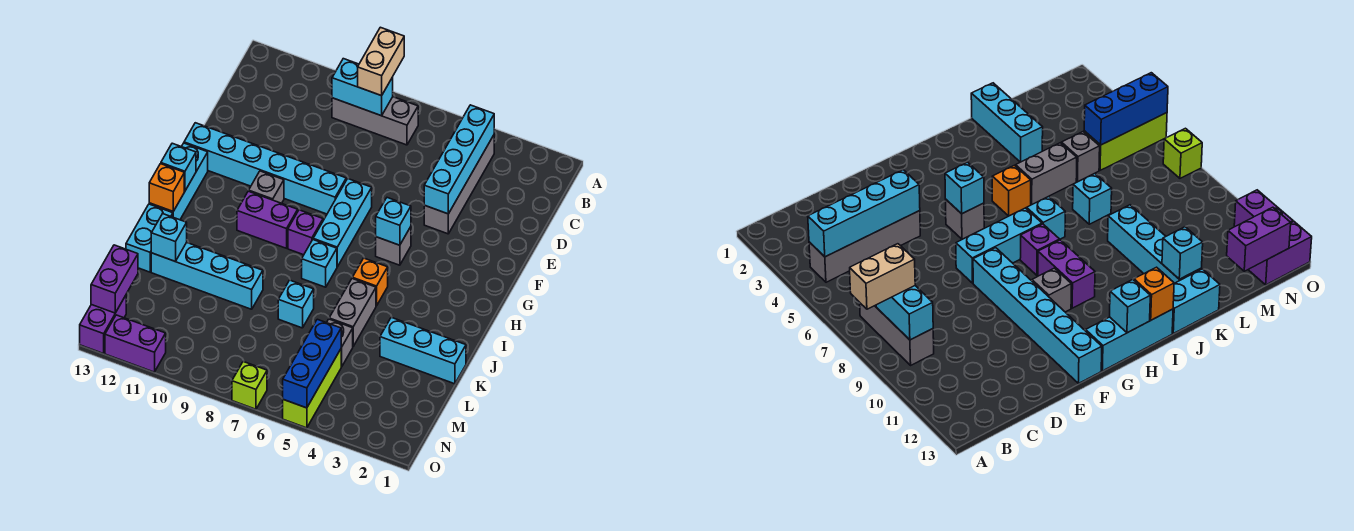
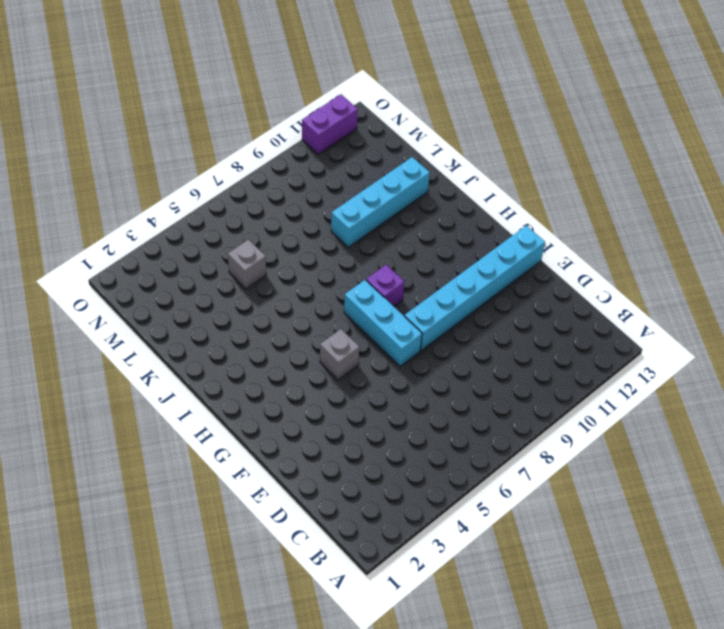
none -> grey brick B4:E4 level 1
none -> grey brick B7:B9 level 1
none -> grey brick G10 level 1
none -> cyan brick G13:I13 level 1

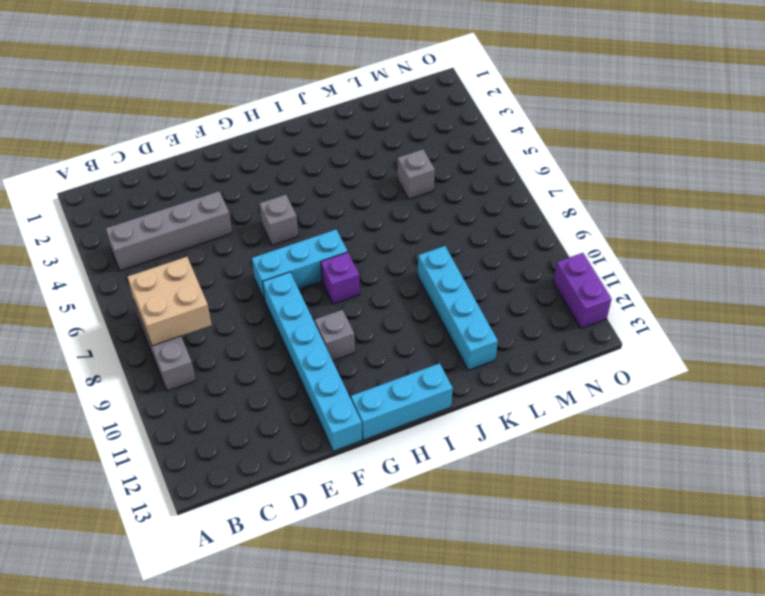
tan brick B7:C8 level 2 -> cyan brick B8:B9 level 2
none -> purple brick H9:H10 level 1
none -> orange brick I5 level 1
none -> cyan brick I7 level 1
none -> grey brick J5:K5 level 1

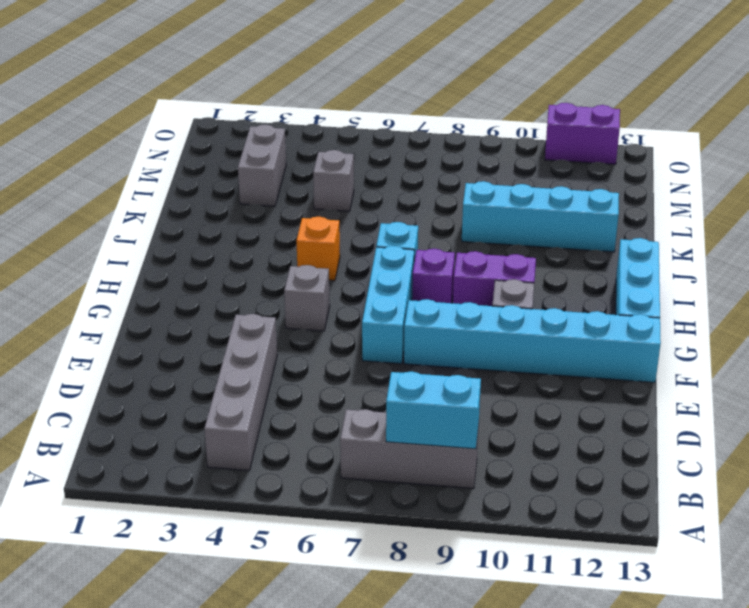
grey brick L3:M3 level 1 -> grey brick J5:K5 level 1
none -> cyan brick J13:K13 level 1
none -> cyan brick K1:K3 level 1
none -> cyan brick K7 level 1
none -> lime brick M5:O5 level 1

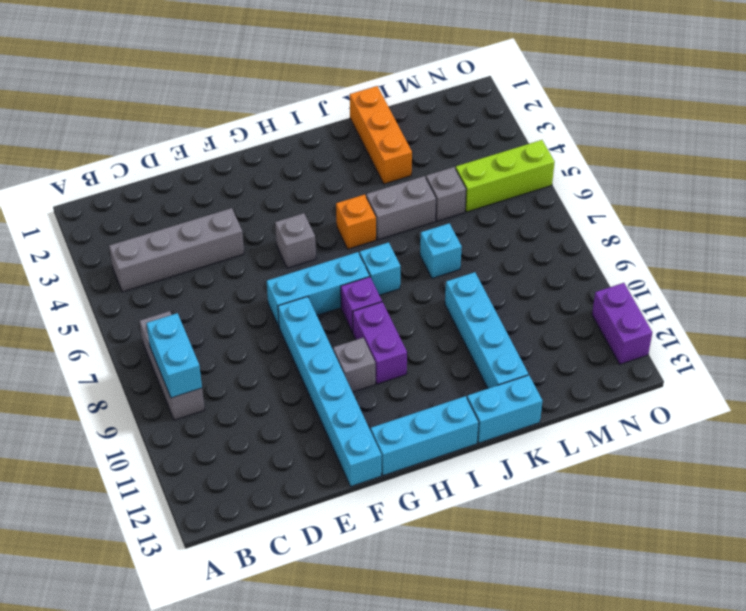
orange brick K1:K3 level 1 -> cyan brick K1:K3 level 1
none -> purple brick N13:O13 level 1
none -> lime brick O7 level 1
none -> cyan brick B4:E4 level 2
none -> cyan brick G5 level 2

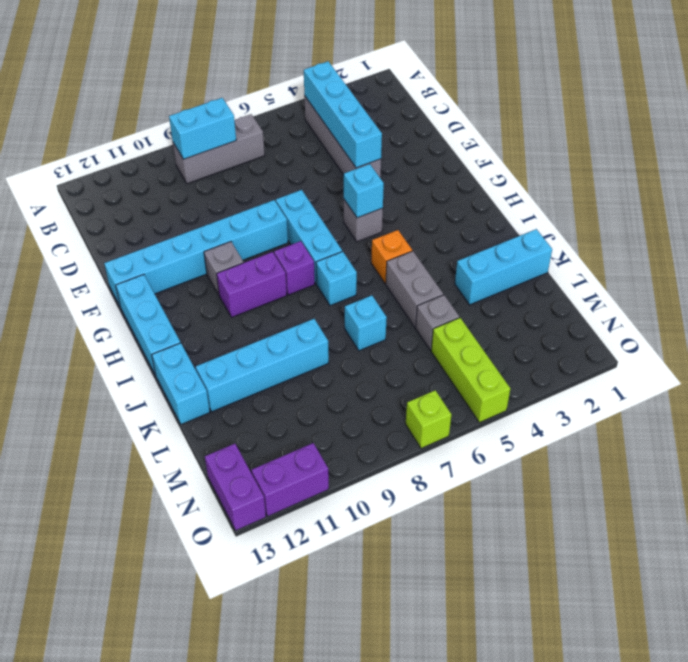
none -> cyan brick H13 level 2
none -> orange brick I13 level 2
none -> cyan brick K12 level 2
none -> blue brick M5:O5 level 2

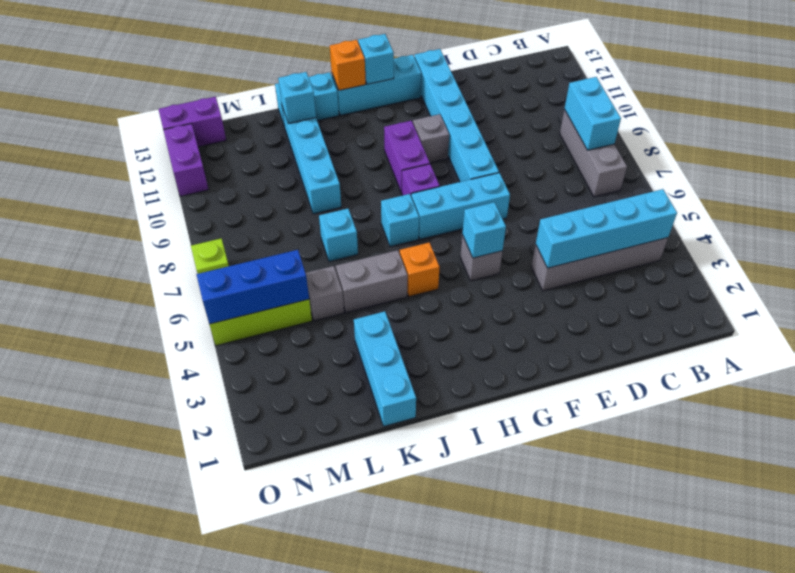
none -> purple brick M13:N13 level 2
none -> tan brick A8:B8 level 3

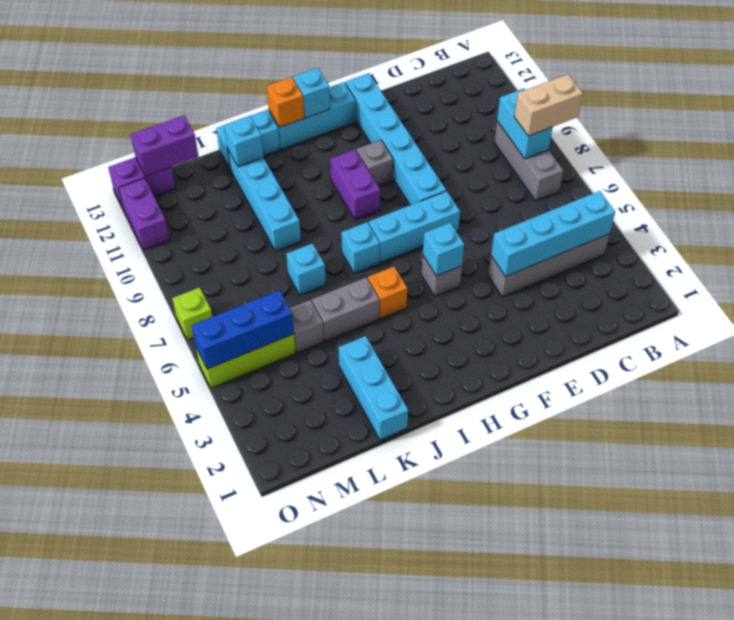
none -> purple brick H8 level 1

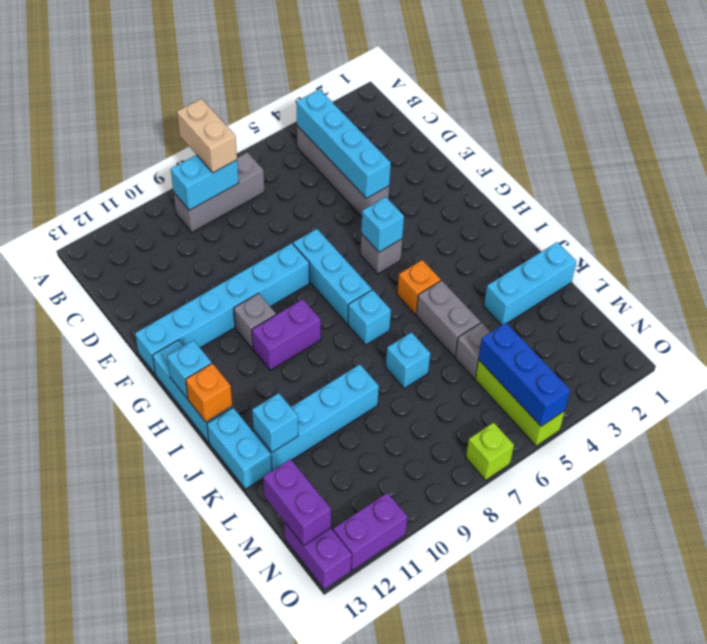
none -> purple brick H8 level 1

